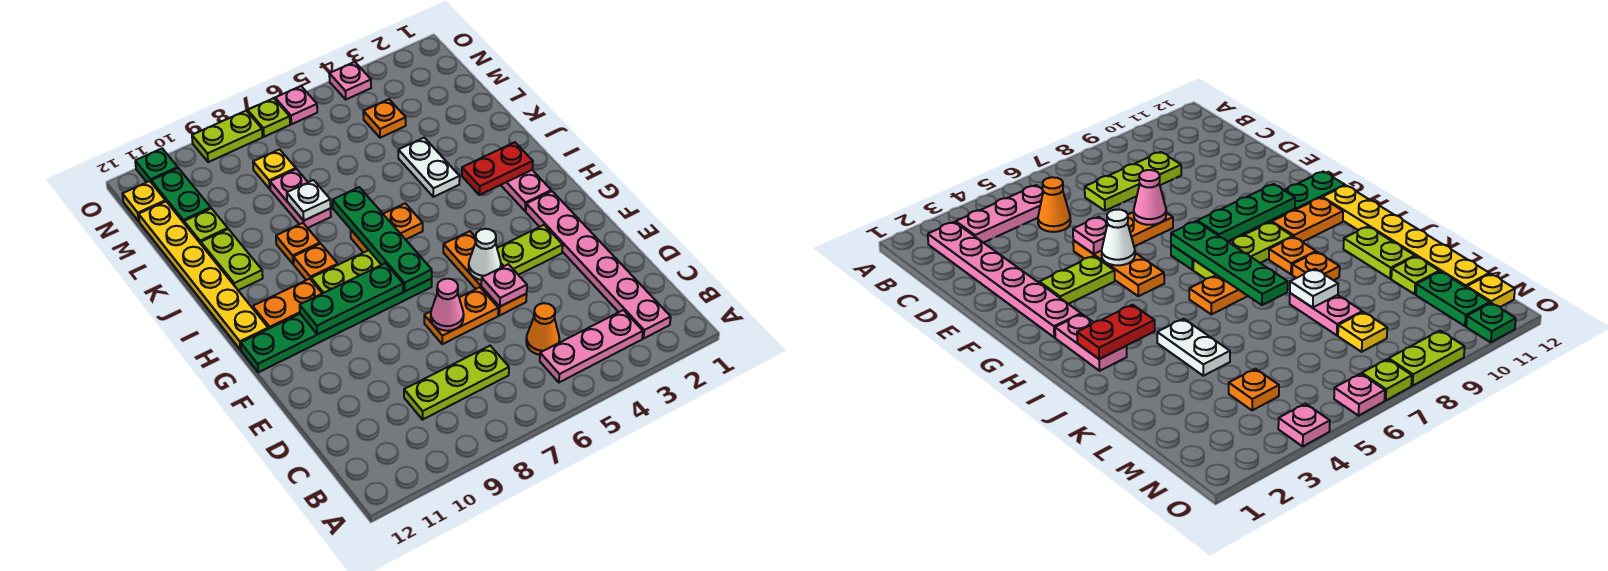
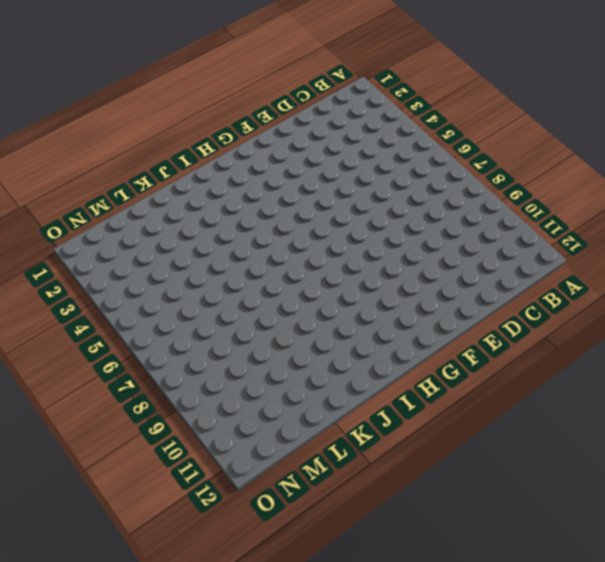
none -> pink plate B2:G2 level 1
none -> pink plate B3:B5 level 1
none -> orange cone C5 level 1
none -> lime plate C7:C9 level 1

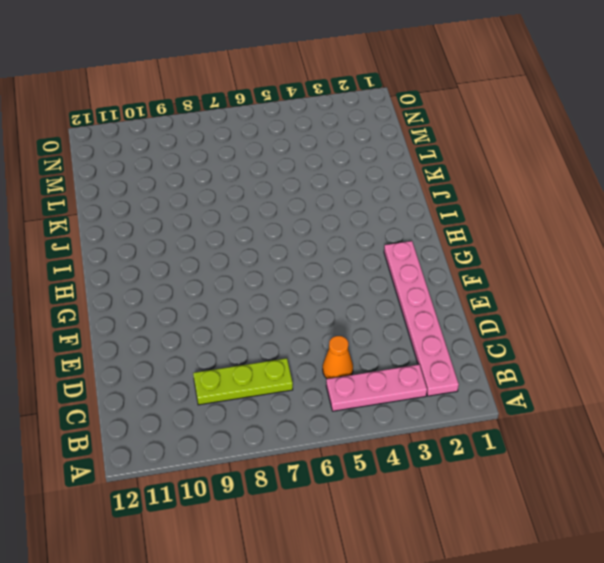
none -> orange plate E5:G5 level 1
none -> orange plate E6:E7 level 1
none -> lime plate F3:F4 level 1
none -> green plate G7:G12 level 1

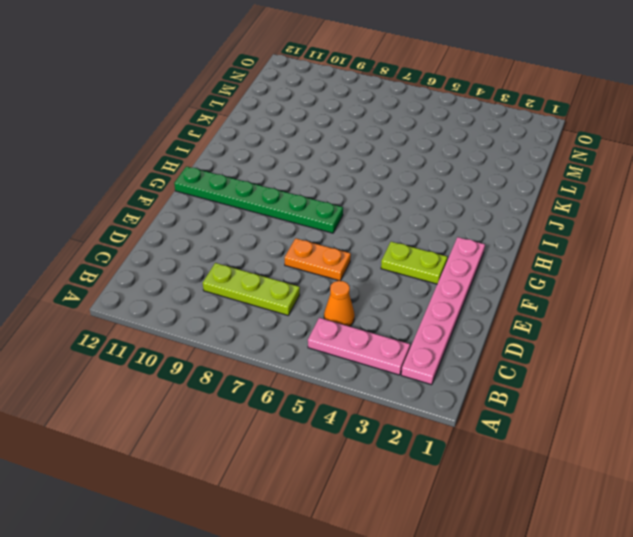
none -> orange plate E5:G5 level 1
none -> pink plate H2:I2 level 1
none -> lime plate H7:H9 level 1
none -> orange plate H10:H11 level 1

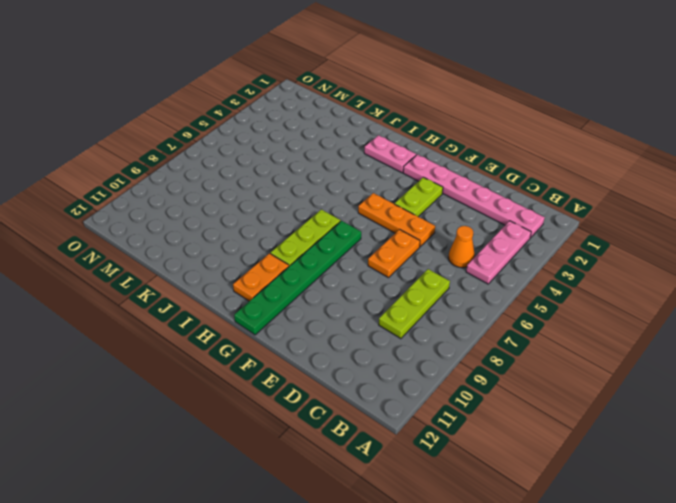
none -> yellow plate H12:M12 level 1
none -> orange plate I6:I7 level 1
none -> orange plate I9 level 1
none -> white plate J4:K4 level 1

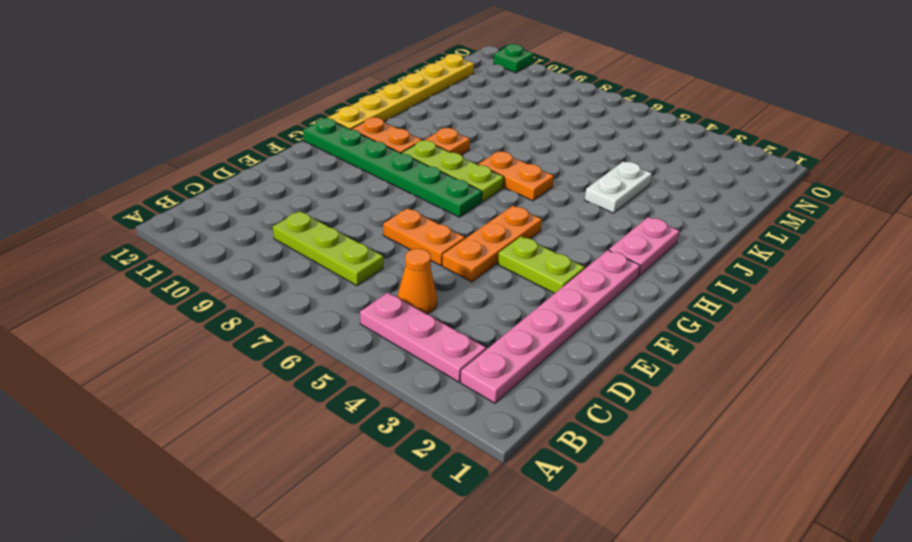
none -> orange plate J9 level 1
none -> lime plate J11:K11 level 1
none -> pink plate K8:L8 level 1
none -> lime plate L11 level 1

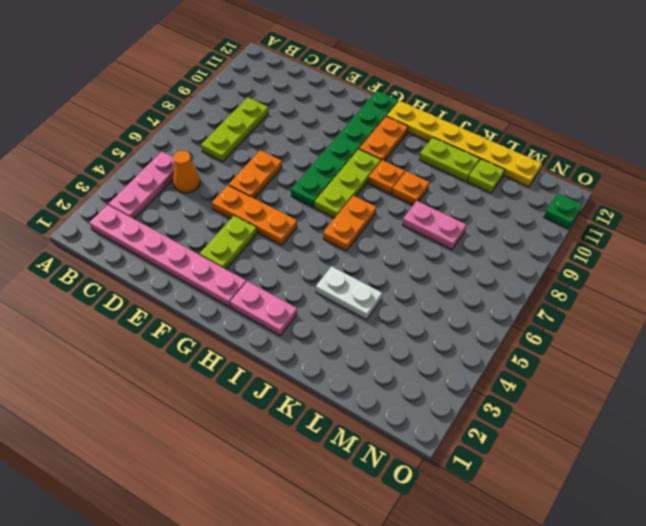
none -> orange plate M4 level 1
none -> yellow plate M8 level 1
none -> green plate M11:N11 level 1
none -> yellow plate N12 level 1

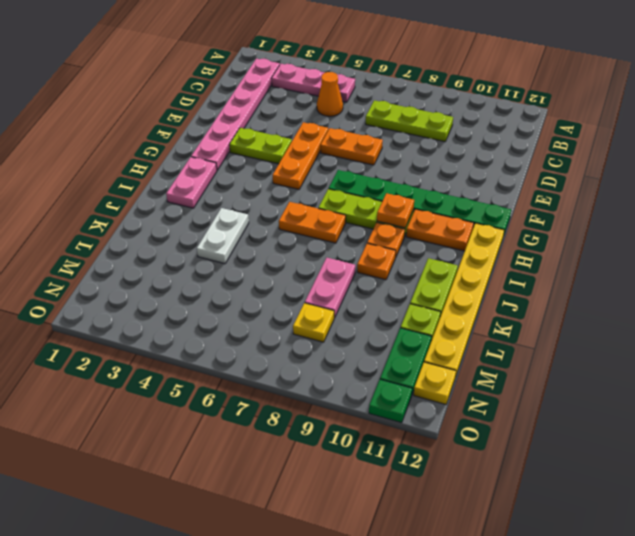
orange plate H9 level 2 -> orange plate M4 level 1
none -> pink plate O4 level 1
none -> pink plate O6 level 1
none -> lime plate O7 level 1
none -> lime plate O8:O9 level 1

